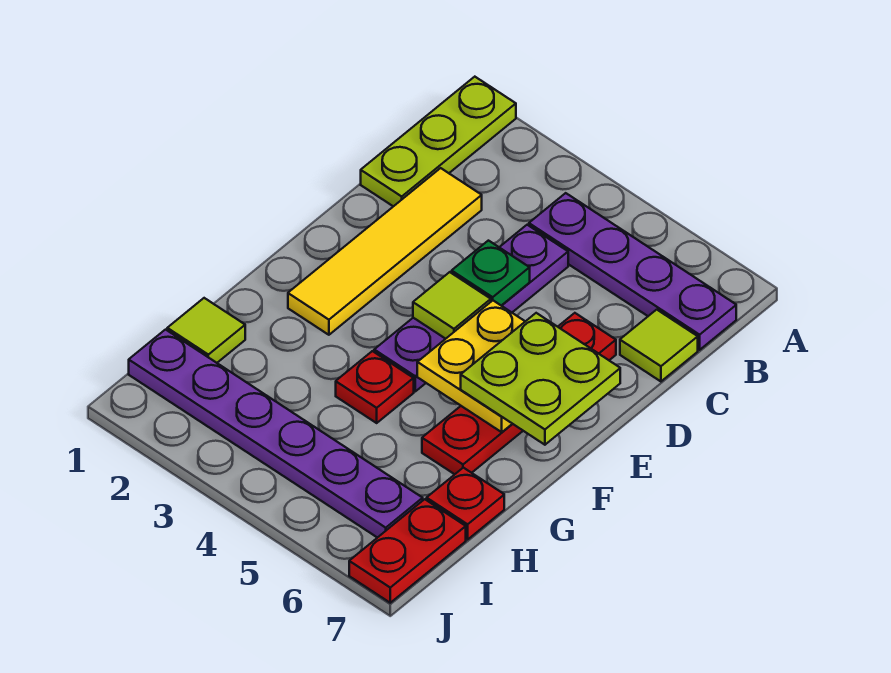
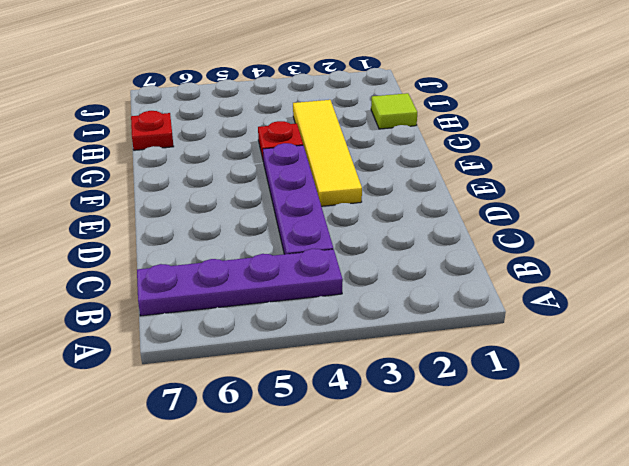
yellow tile E3:H3 level 1 -> yellow tile C2:F2 level 1
none -> lime plate A1:C1 level 1
none -> lime tile C7 level 1
none -> red plate D6:G6 level 1

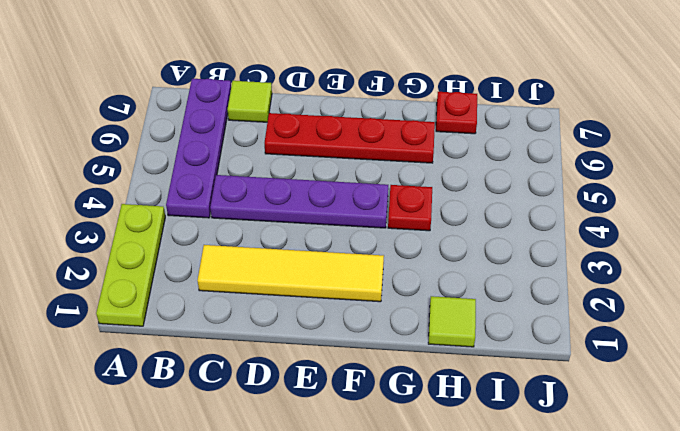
lime plate A1:A3 level 1 -> lime plate A1:C1 level 1
none -> purple plate I1:I6 level 1
none -> red plate I7:J7 level 1
none -> green plate D4 level 2

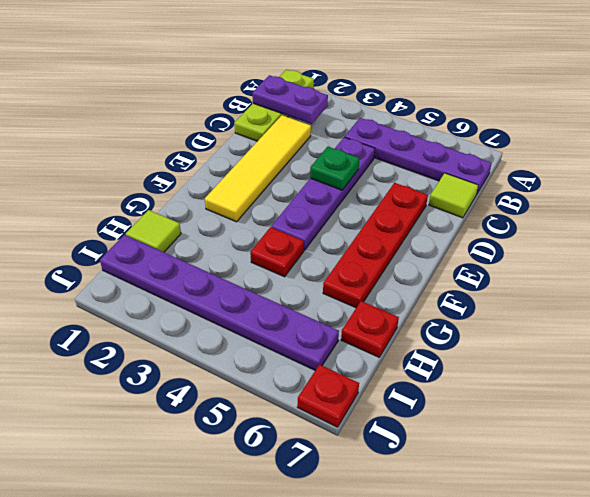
purple plate B1:B2 level 2 -> none
red plate J7 level 1 -> red plate I7:J7 level 1
none -> lime tile E4 level 2
none -> yellow plate E5:F6 level 2
none -> lime plate E6:F7 level 3

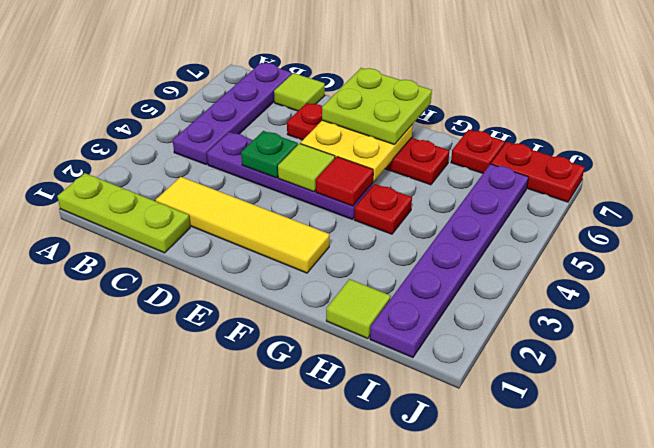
red tile F4 level 2 -> none

